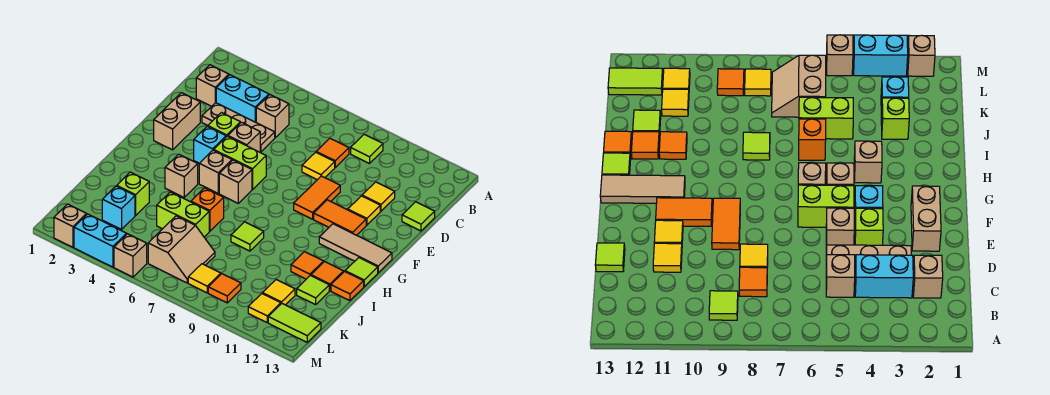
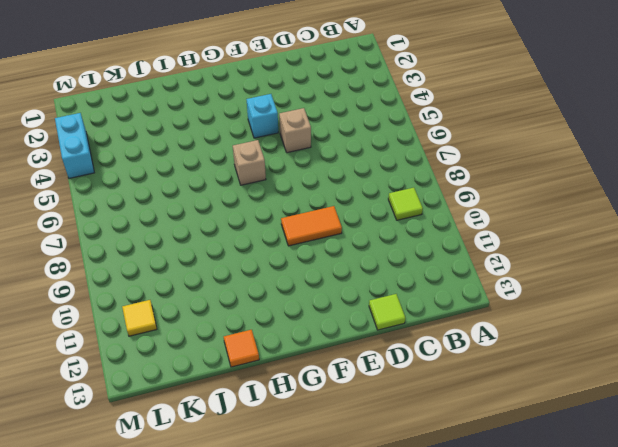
none -> tan brick C2 level 1
none -> cyan brick C3:C4 level 1
none -> tan brick C5 level 1
none -> orange tile C8 level 1

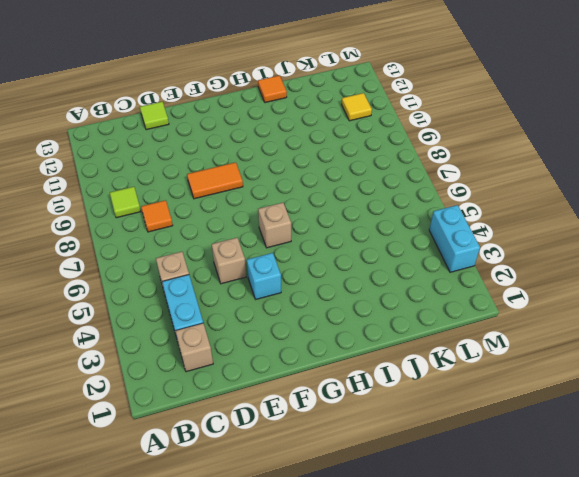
none -> tan plate D3:D5 level 1
none -> yellow tile D8 level 1
none -> yellow tile D11 level 1
none -> tan brick E2:F2 level 1

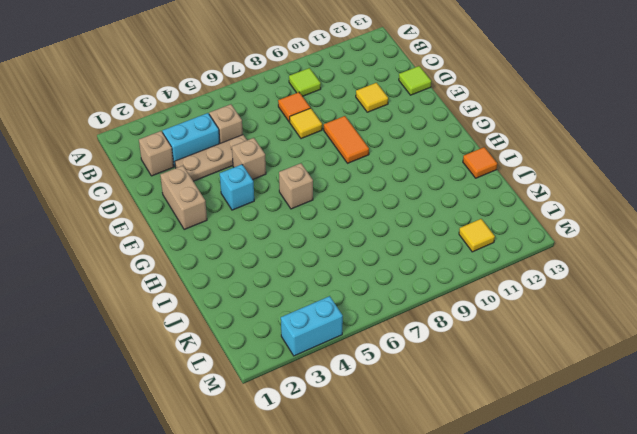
none -> lime brick E4 level 1
none -> yellow tile E11 level 1
none -> lime brick F5:F6 level 1
none -> orange tile F10:F11 level 1

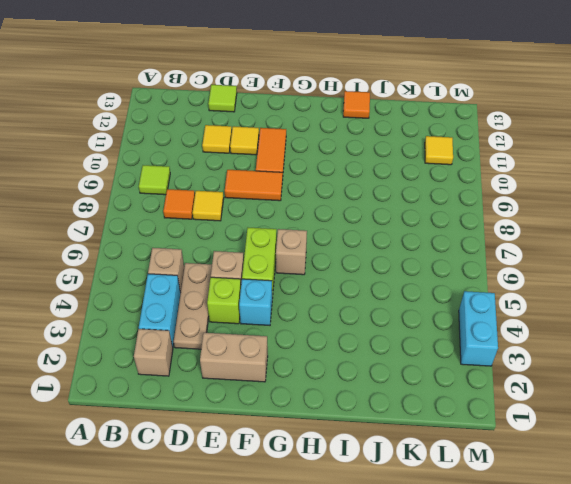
none -> tan brick G5 level 1
none -> tan tile G11:G13 level 1
none -> tan brick H4 level 1
none -> lime tile H13 level 1

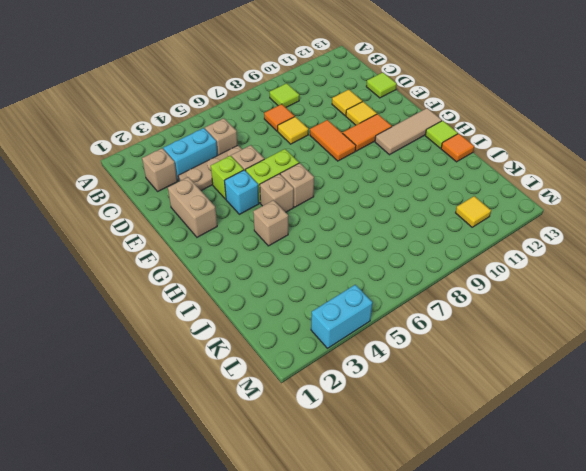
none -> orange brick I6 level 1
none -> lime tile I8 level 1
none -> orange tile I11 level 1
none -> orange tile I12 level 1

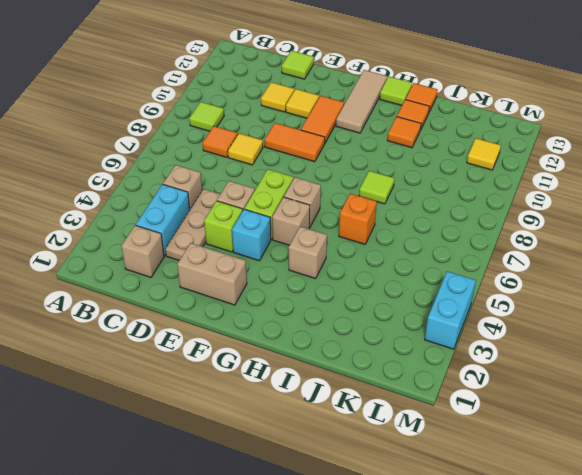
none -> lime brick J3 level 1
none -> lime brick J5:J6 level 1
none -> lime tile J12 level 1
none -> cyan brick K3 level 1

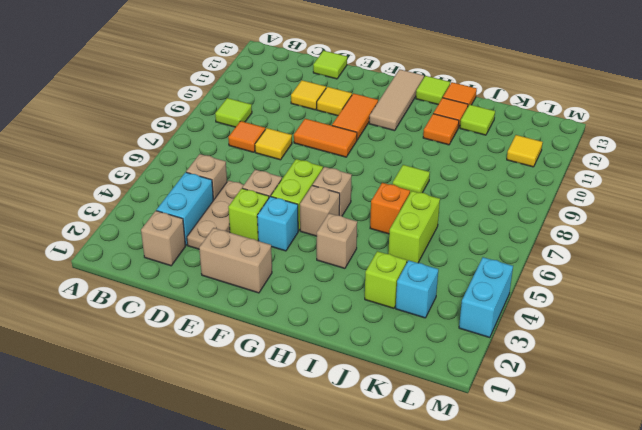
none -> tan slope K6:L7 level 1 top 6
none -> yellow tile K11 level 1
none -> yellow tile L8 level 1
none -> orange tile L9 level 1

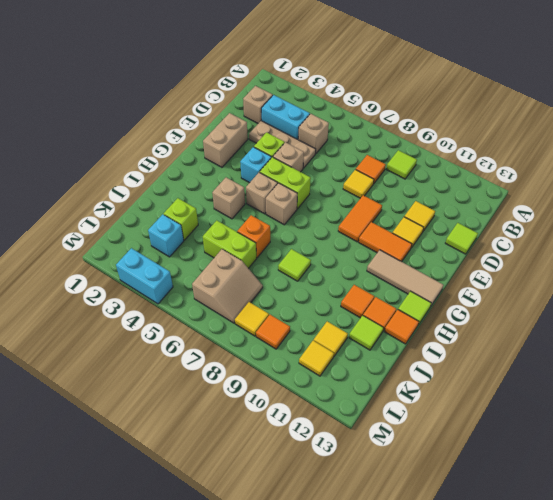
none -> lime tile L12:L13 level 1
none -> tan brick M2 level 1
none -> tan brick M5 level 1

